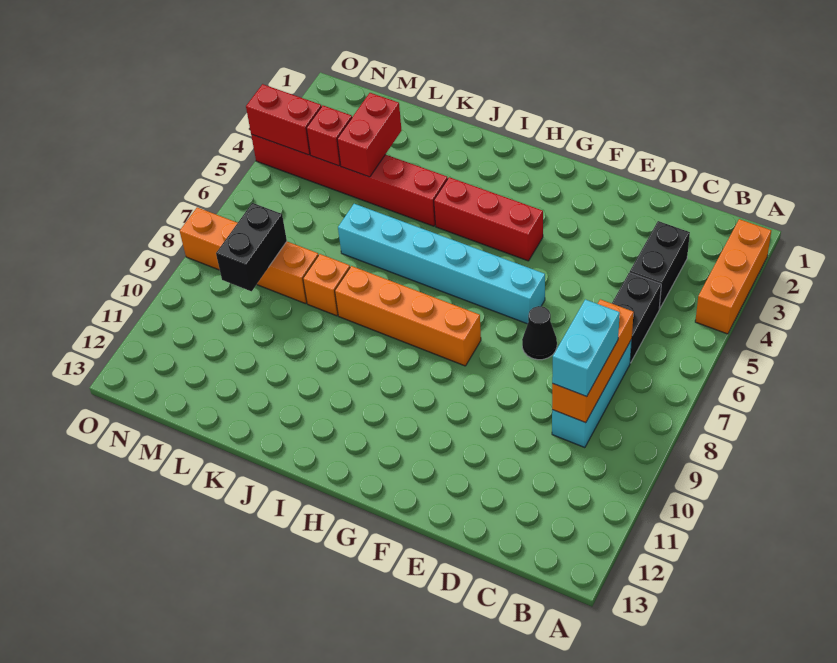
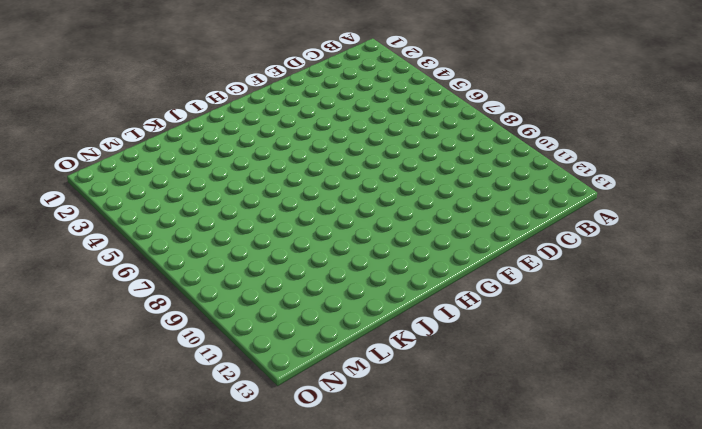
none -> orange brick A2:A4 level 1
none -> black brick C3:C4 level 1
none -> black brick C5:C6 level 1

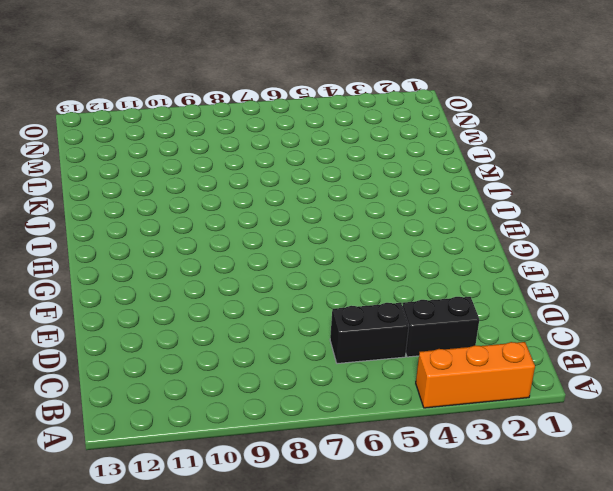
none -> cyan brick C7:C9 level 1
none -> black cone E7 level 1
none -> cyan brick F6:K6 level 1

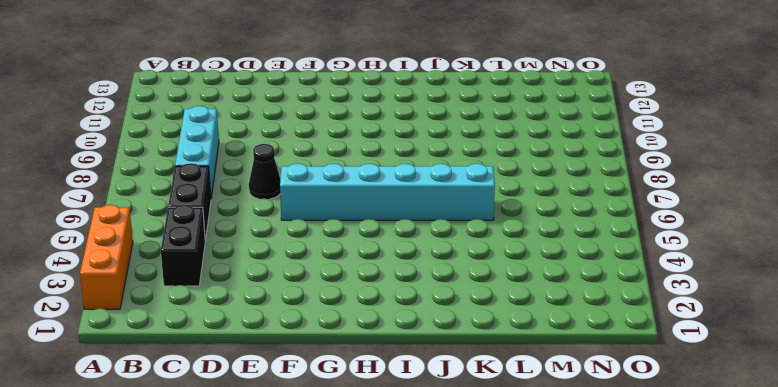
none -> red brick G4:I4 level 1
none -> orange brick G8:J8 level 1
none -> red brick J4:O4 level 1

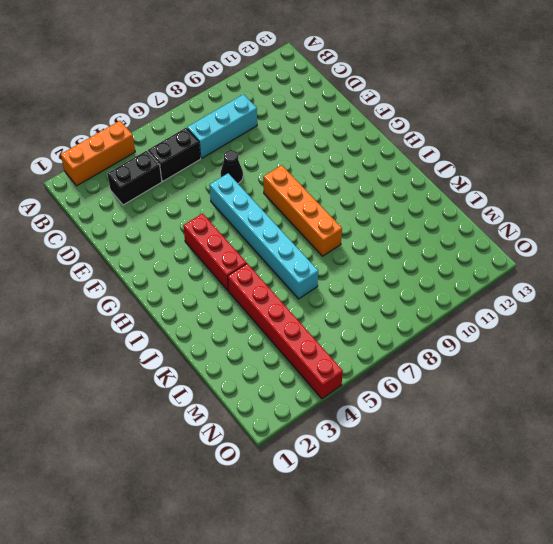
none -> orange brick K8 level 1
none -> orange brick L8:O8 level 1
none -> orange brick C7:C9 level 2

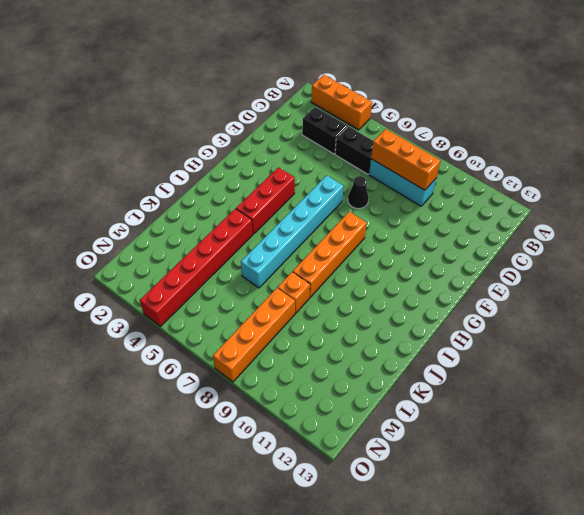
none -> red brick L3:L4 level 2
none -> red brick M4 level 2
none -> black brick M8:M9 level 2

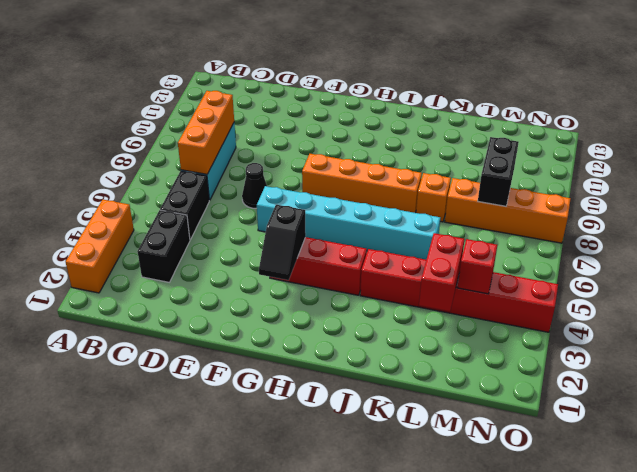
black slope G3:G4 level 2 top 4 -> none
none -> red brick N4:O4 level 2
none -> cyan brick C8:C9 level 3

